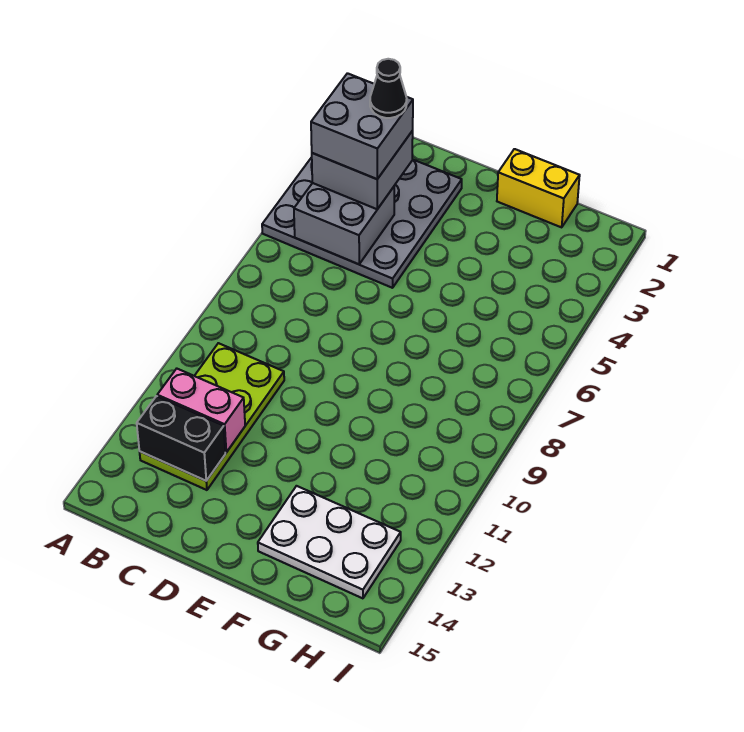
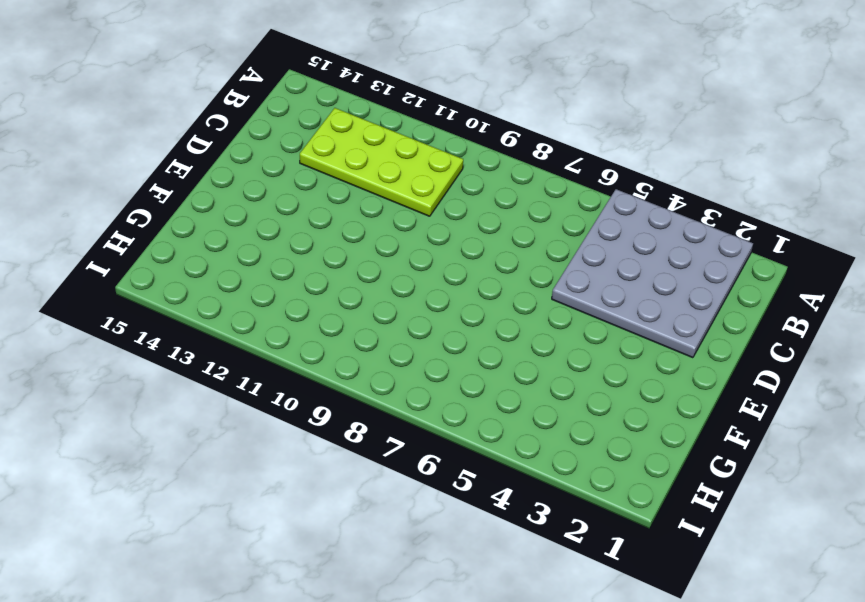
none -> yellow brick F1:G1 level 1
none -> white plate F13:H14 level 1

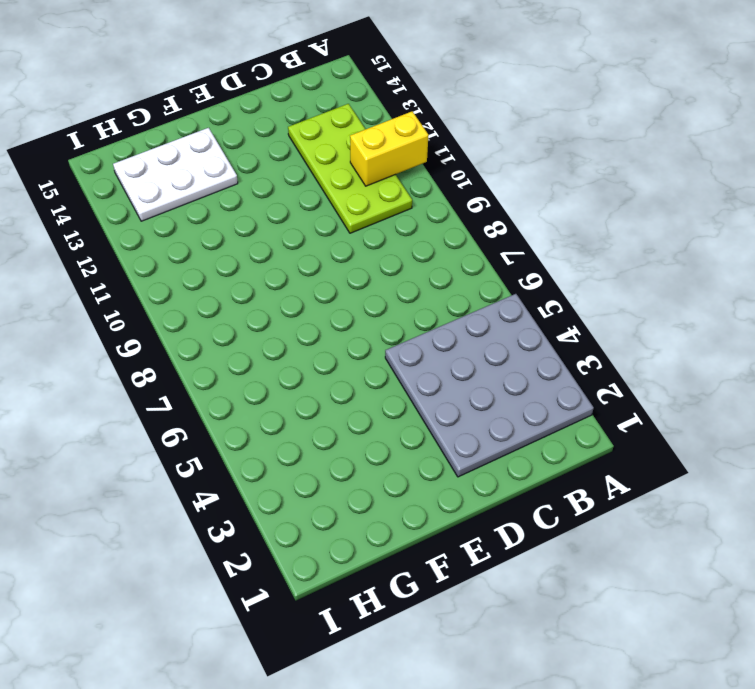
yellow brick A11:B11 level 2 -> yellow brick F1:G1 level 1
none -> grey brick B4:C5 level 2
none -> pink brick B12:C12 level 2

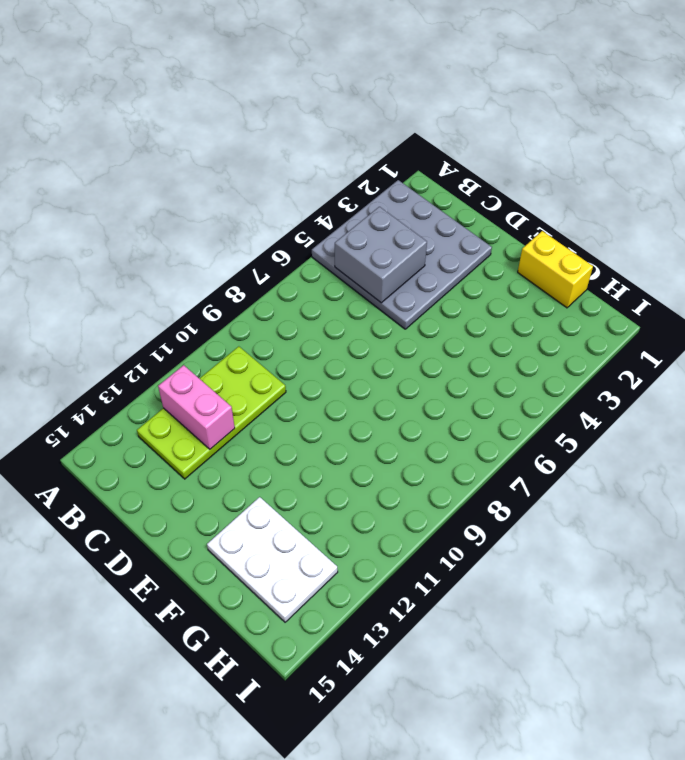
none -> black brick B13:C13 level 2
none -> grey brick B3:C4 level 3

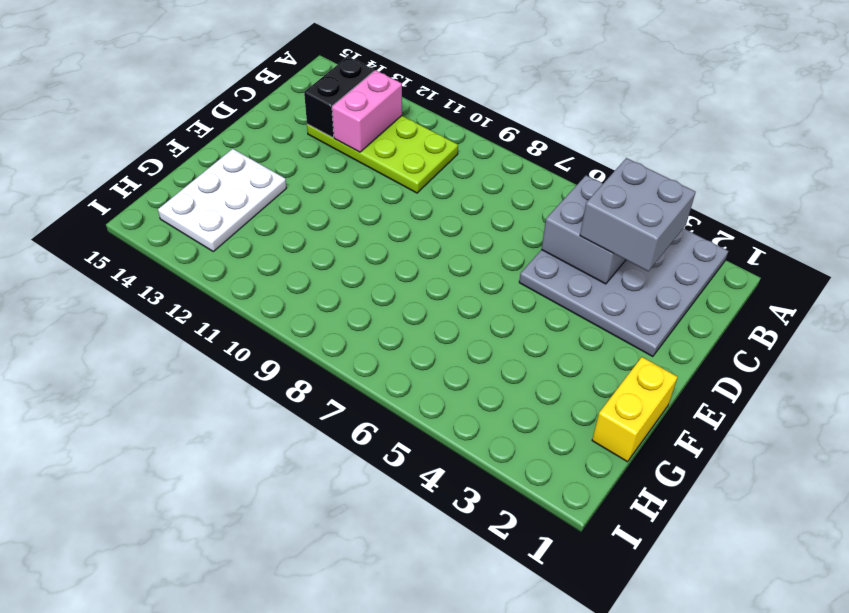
none -> grey brick B3:C4 level 4
none -> black cone C3 level 5

